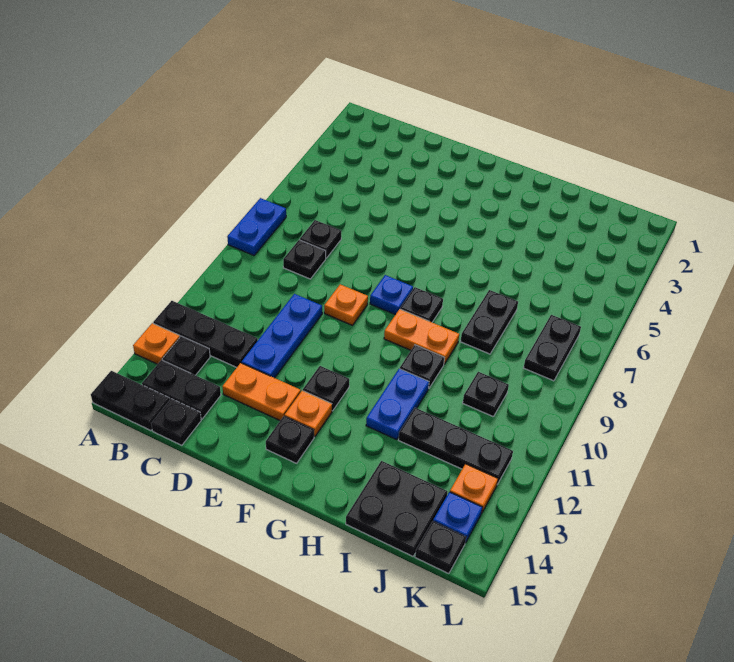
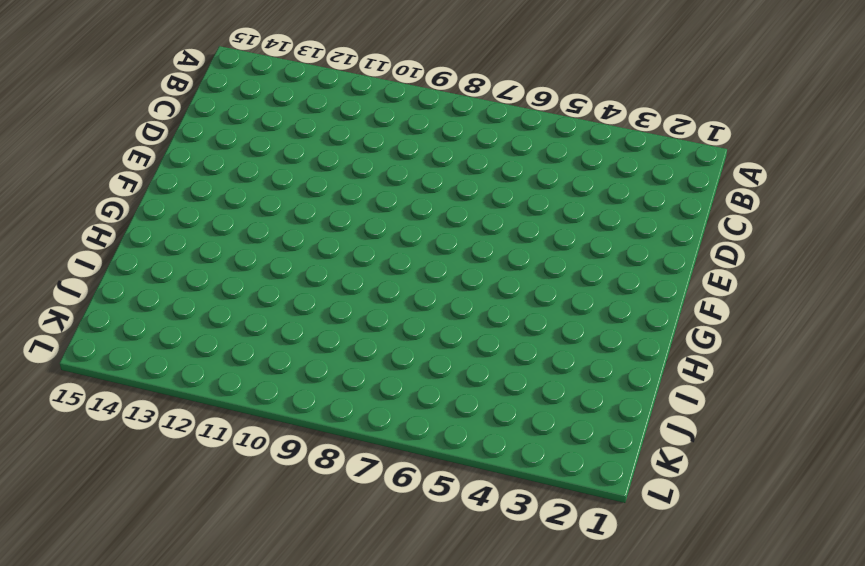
none -> blue plate A7:A8 level 1
none -> black plate A12:C12 level 1
none -> orange plate A13 level 1

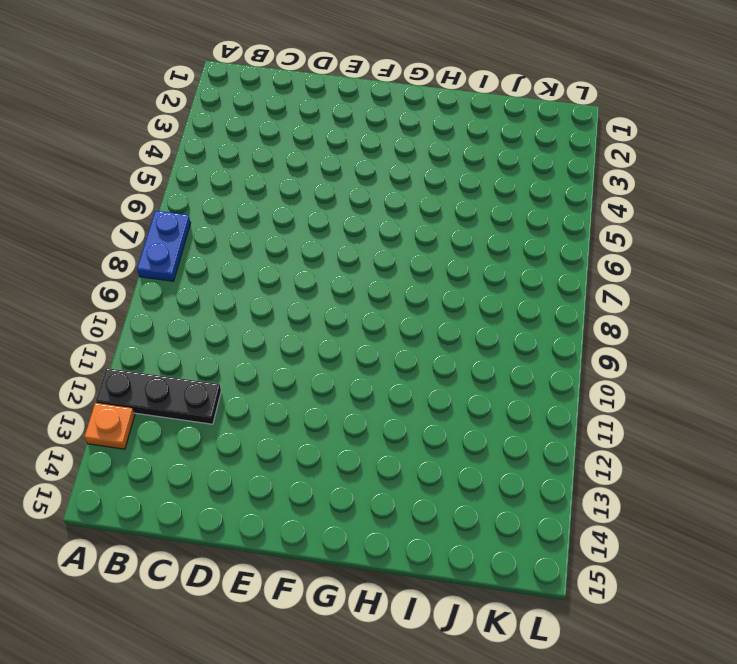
none -> black plate A15:B15 level 1
none -> black plate B13 level 1
none -> black plate B14:C14 level 1

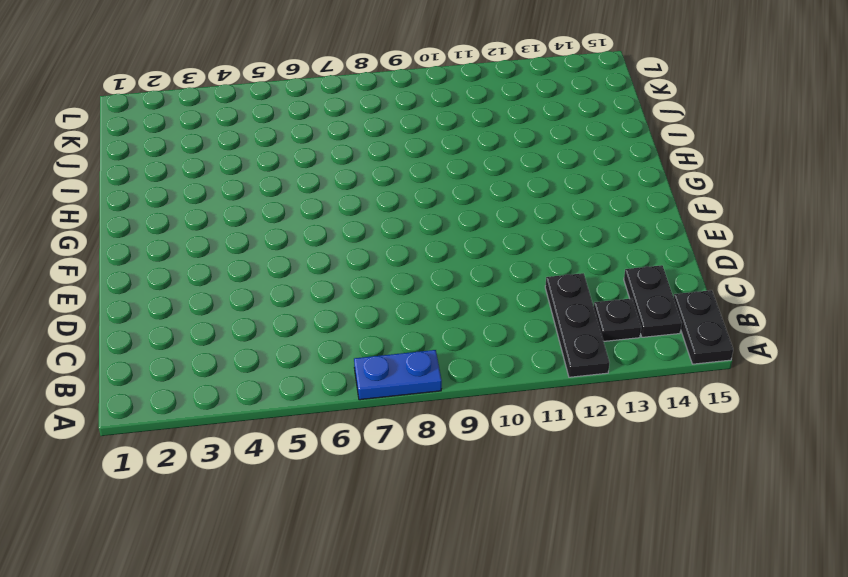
none -> orange plate A13 level 1
none -> black plate C7 level 1
none -> black plate C8 level 1

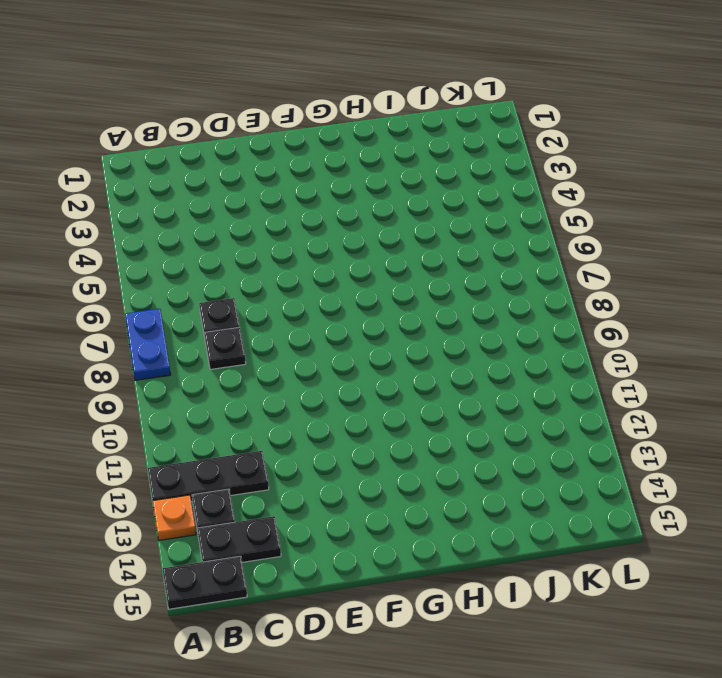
none -> black plate C15 level 1
none -> blue plate D10:D12 level 1
none -> orange plate D13:E13 level 1

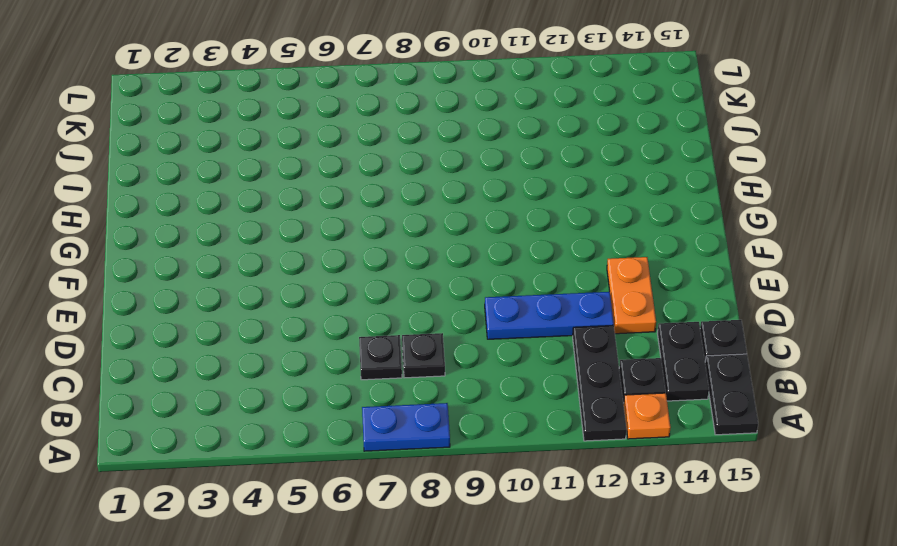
none -> orange plate E9 level 1
none -> blue plate F8 level 1
none -> black plate F12 level 1

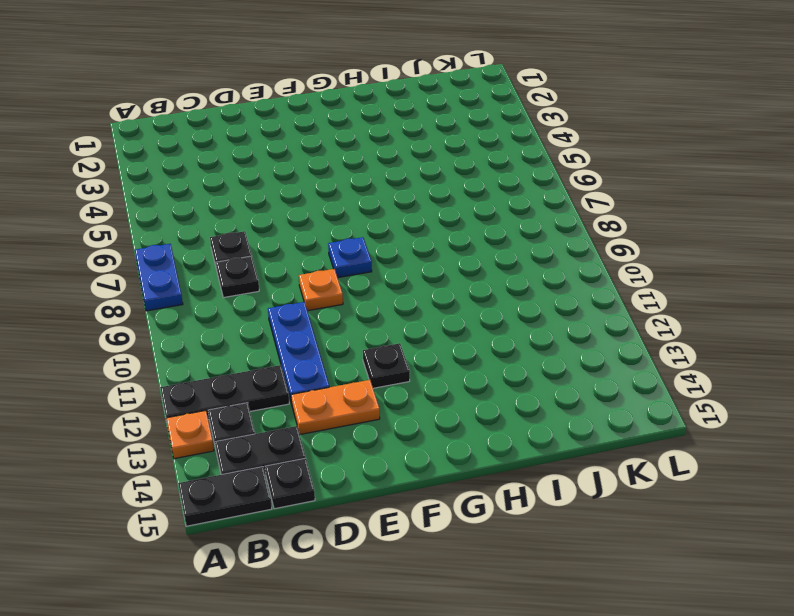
none -> orange plate F13 level 1
none -> black plate F14 level 1
none -> black plate G8 level 1

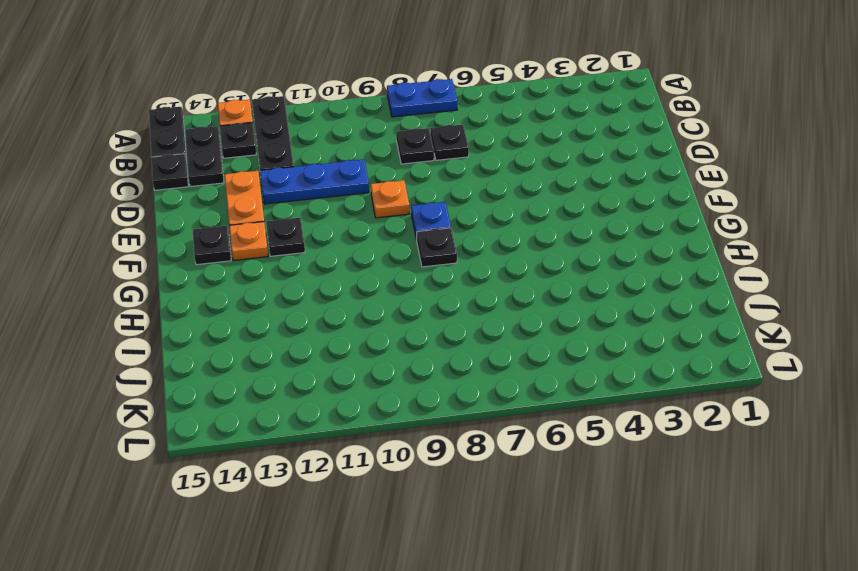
none -> orange plate G9:H9 level 1
none -> black plate H10 level 1
none -> blue plate H11:H12 level 1

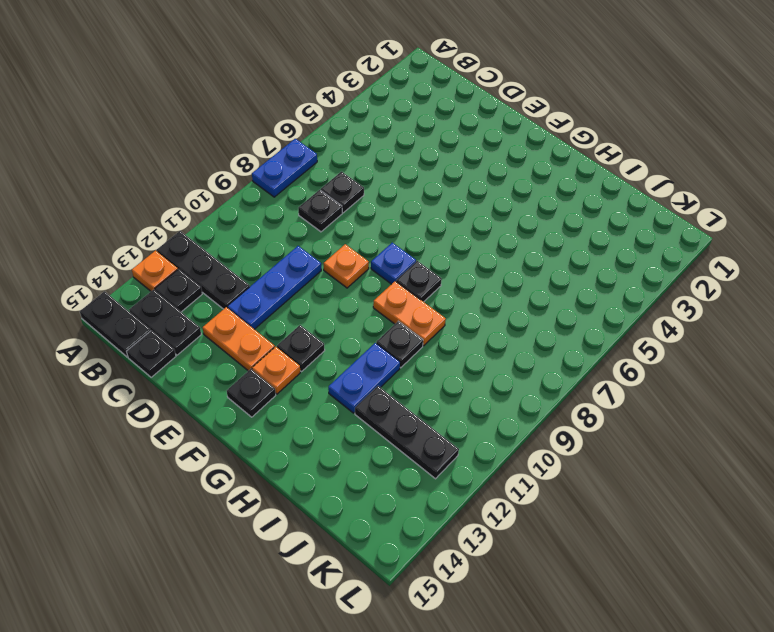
none -> black plate I7:I8 level 1
none -> black plate I14:J15 level 1
none -> black plate J10 level 1

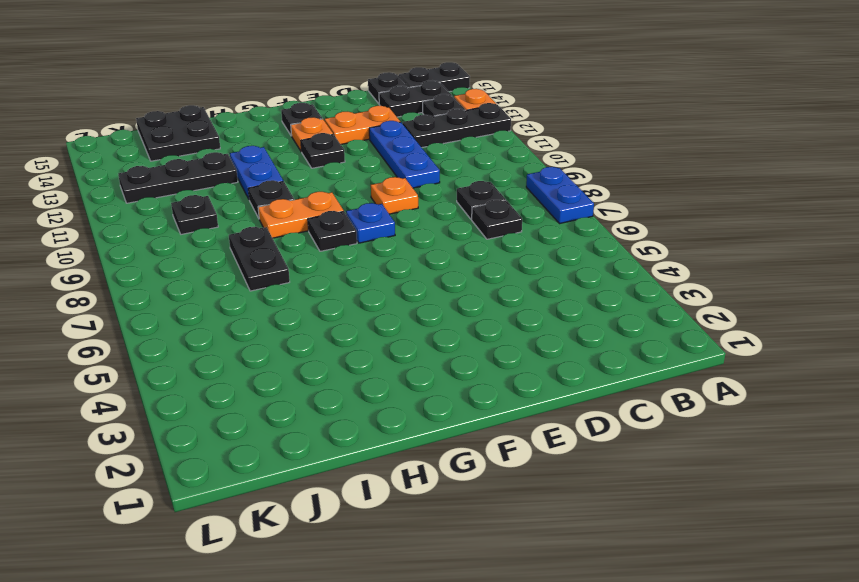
none -> black plate K7:K8 level 1
none -> orange plate K13 level 1
none -> blue plate K14 level 1

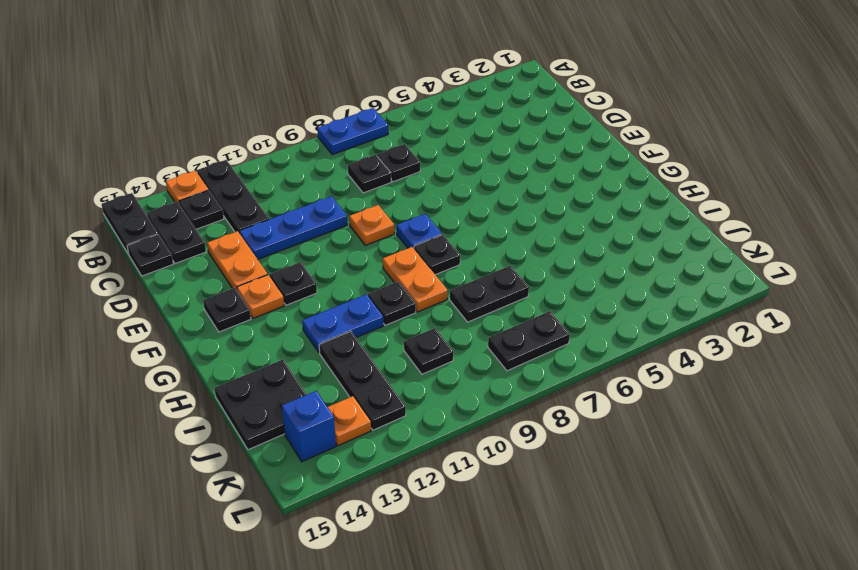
blue brick K14 level 1 -> blue plate K14 level 1
none -> black plate K15 level 1

